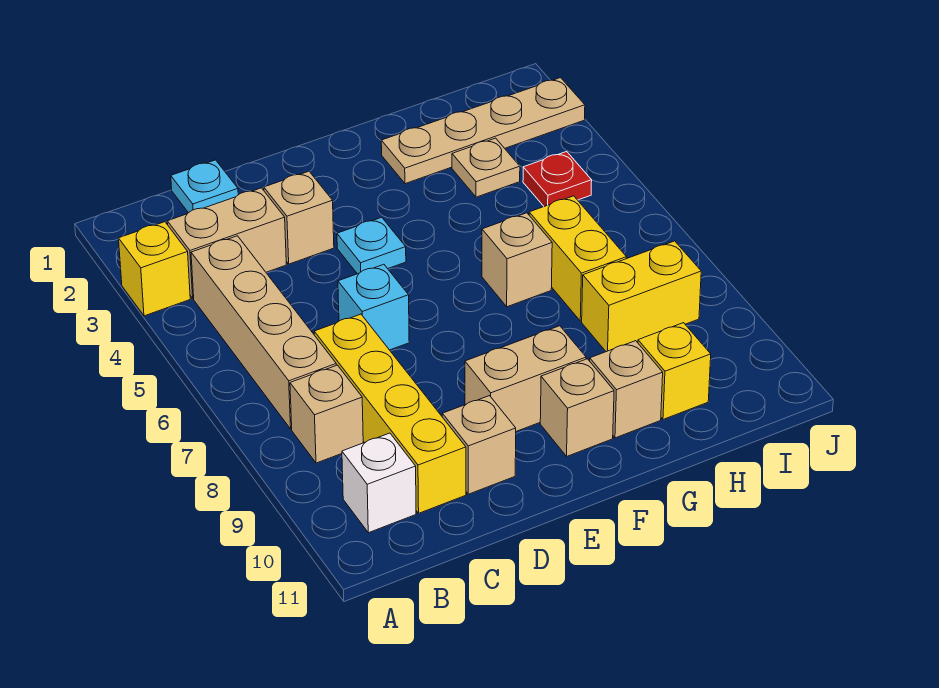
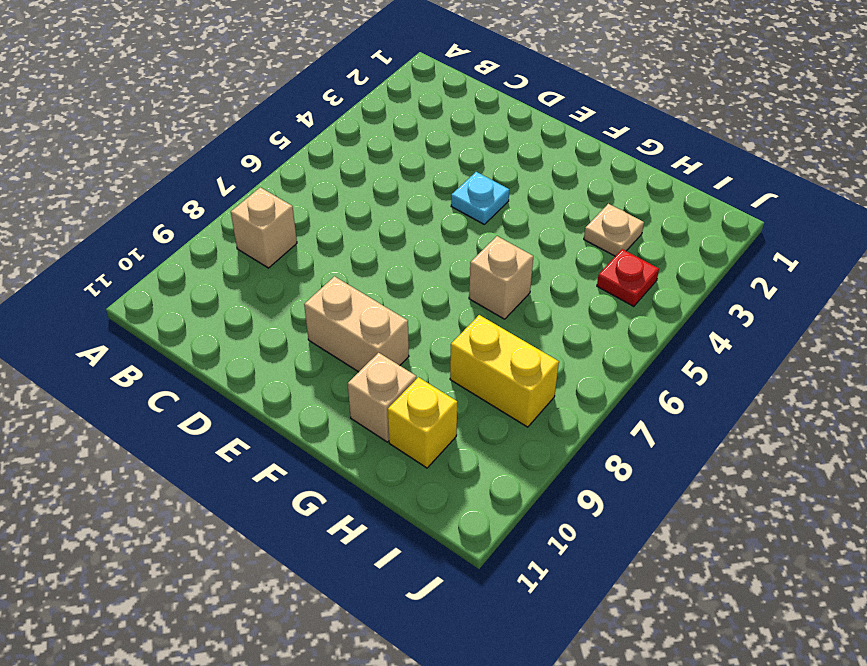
none -> yellow brick A3 level 1
none -> tan brick B3:C3 level 1
none -> tan brick B4:B7 level 1

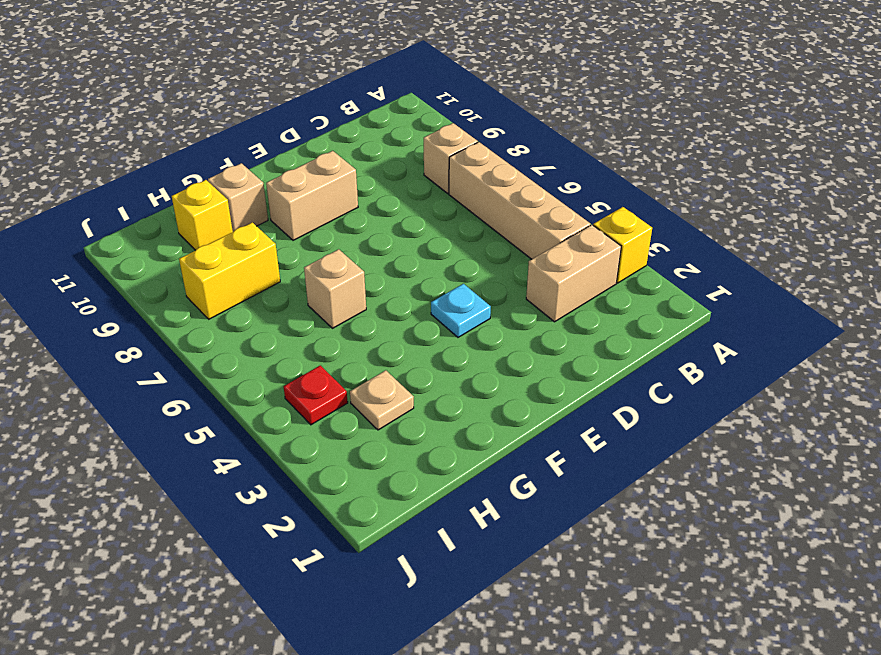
none -> white brick B10 level 1
none -> cyan plate C1 level 1
none -> yellow brick C7:C10 level 1

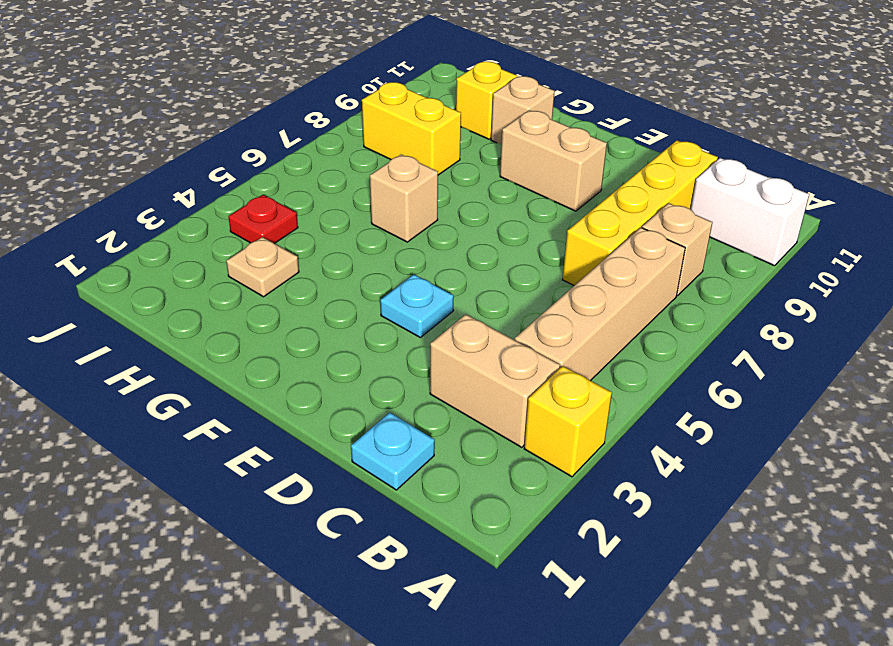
white brick A10:B10 level 1 -> white brick B10 level 1
none -> tan brick D3 level 1
none -> cyan brick D6 level 1
none -> tan brick D10 level 1

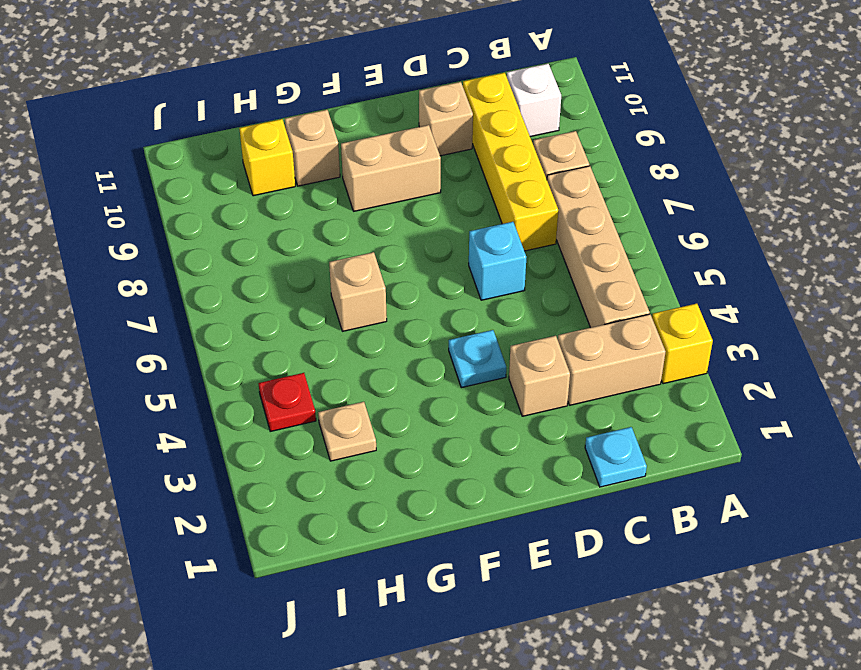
none -> tan brick F10 level 1
none -> tan plate G2:J2 level 1
none -> yellow brick H6:H7 level 1

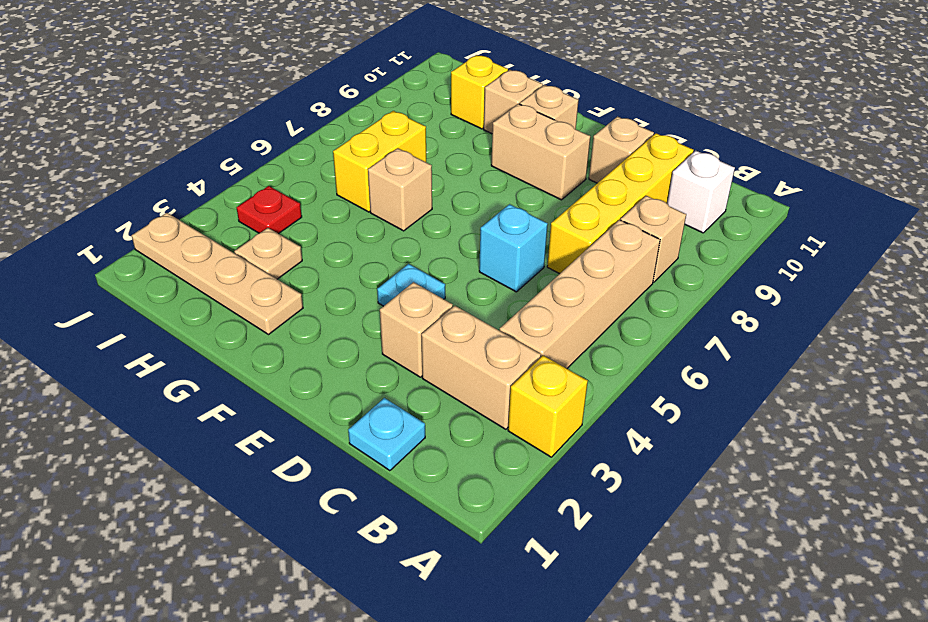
none -> yellow brick H8:I8 level 1

